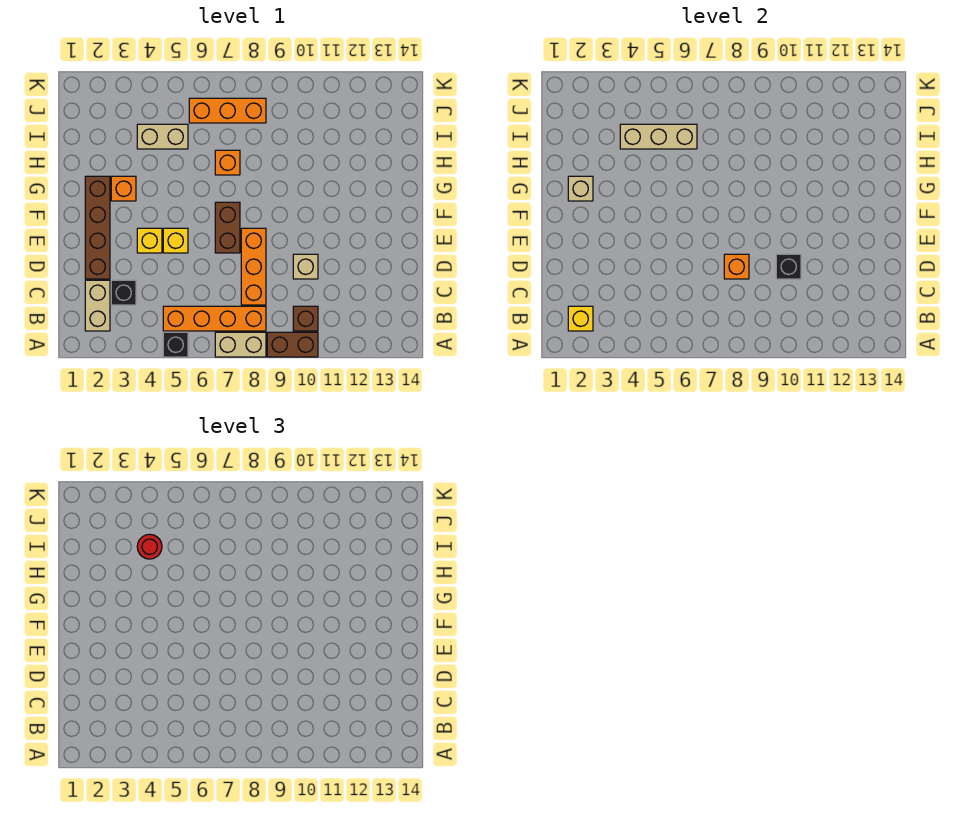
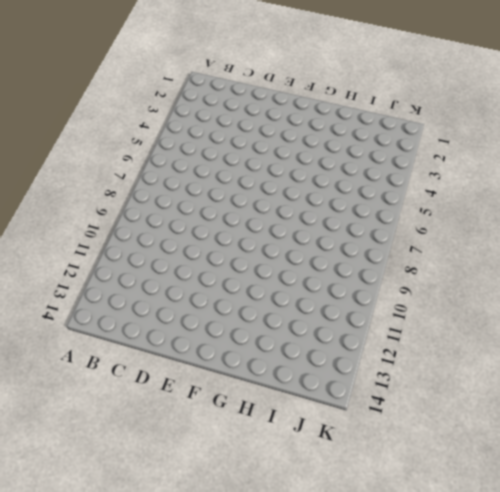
none -> black brick A5 level 1
none -> tan brick A7:A8 level 1
none -> brown brick A9:A10 level 1

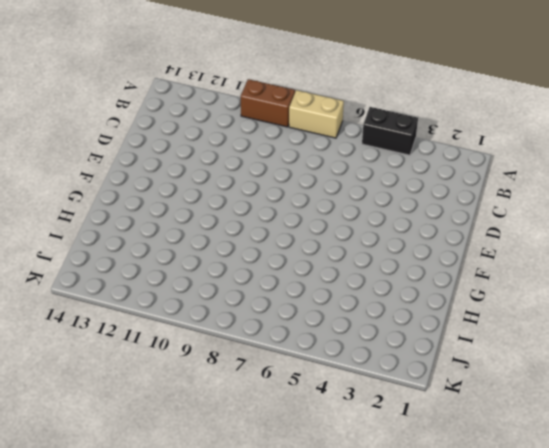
black brick A4:A5 level 1 -> black brick A5 level 1
none -> tan brick B2:C2 level 1
none -> orange brick B5:B8 level 1
none -> brown brick B10 level 1

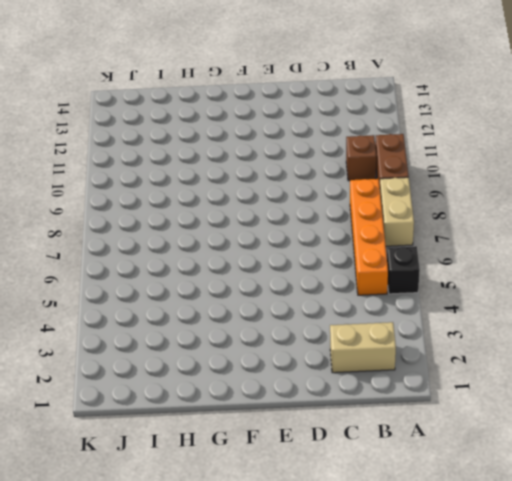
none -> black brick C3 level 1
none -> orange brick C8:E8 level 1
none -> brown brick D2:G2 level 1

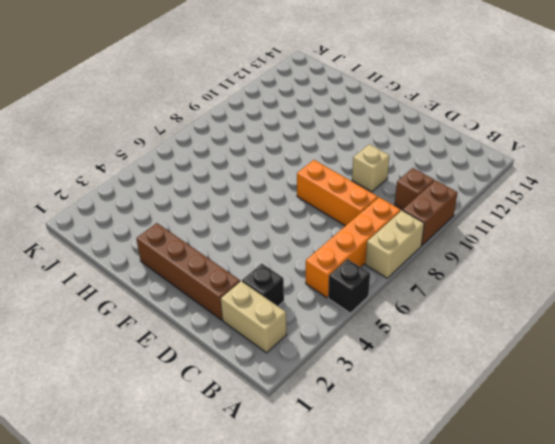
none -> yellow brick E4 level 1
none -> yellow brick E5 level 1
none -> brown brick E7:F7 level 1

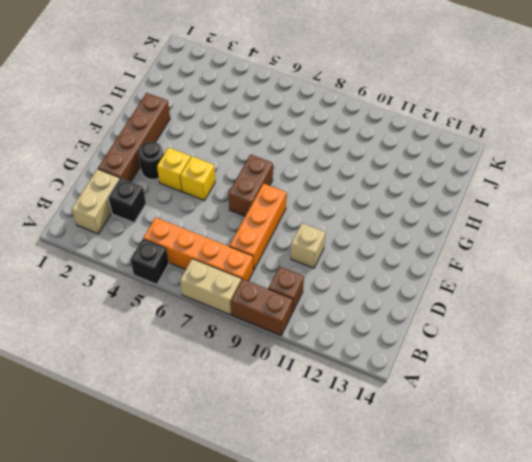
black round brick E3 level 1 -> none
none -> orange brick G3 level 1
none -> orange brick H7 level 1
none -> tan brick I4:I5 level 1

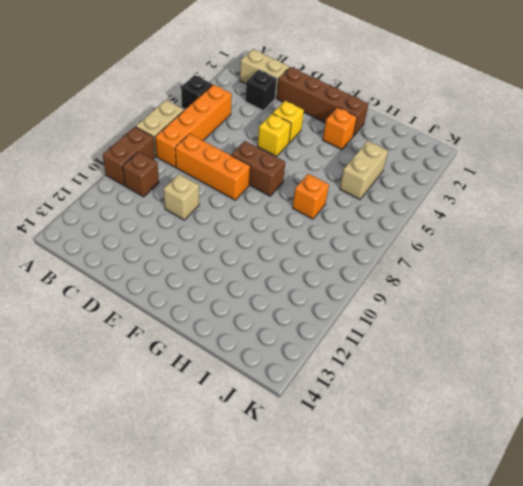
none -> orange brick J6:J8 level 1
none -> yellow brick B2 level 2
none -> orange brick D8 level 2

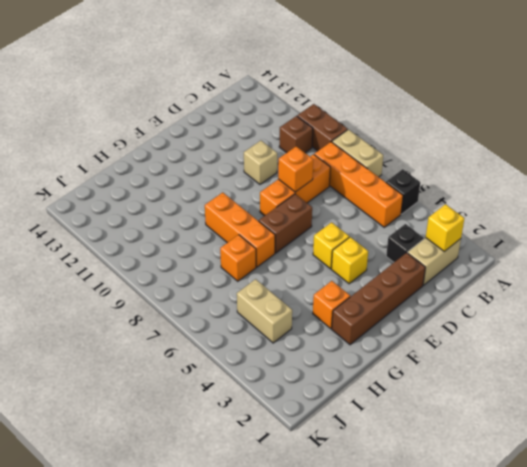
orange brick G7:G9 level 1 -> orange brick J6:J8 level 1
none -> black brick D10 level 2
none -> tan brick G2 level 2
none -> tan brick I4:I6 level 2

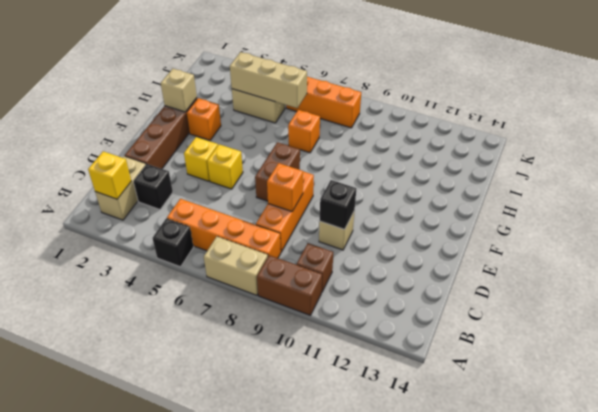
none -> red round brick I4 level 3

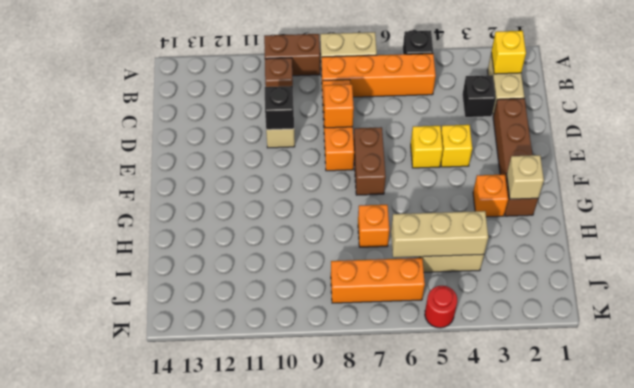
red round brick K5 level 1 -> red round brick I4 level 3

